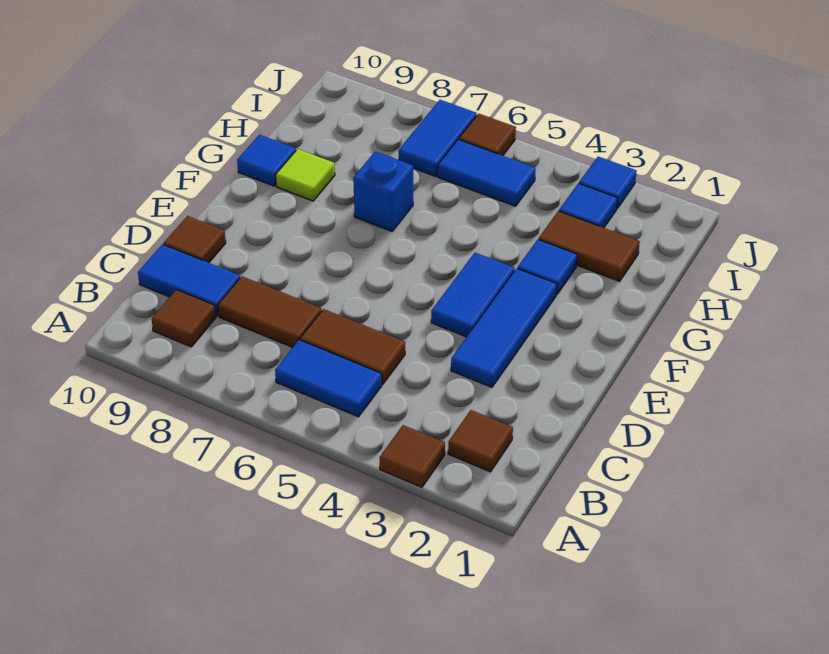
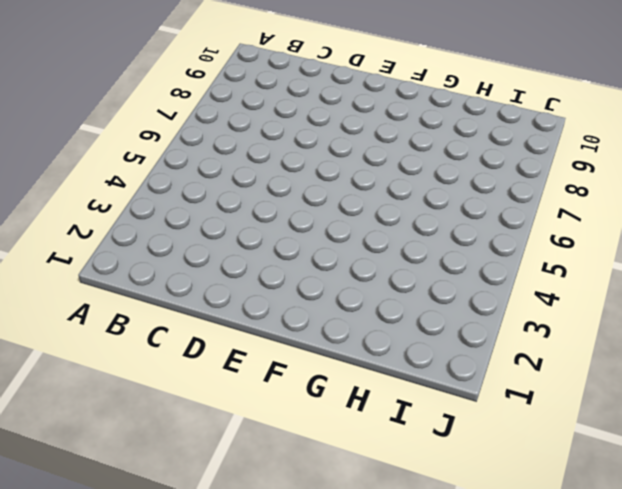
none -> brown tile A3 level 1
none -> brown tile B2 level 1
none -> blue tile B5:B6 level 1

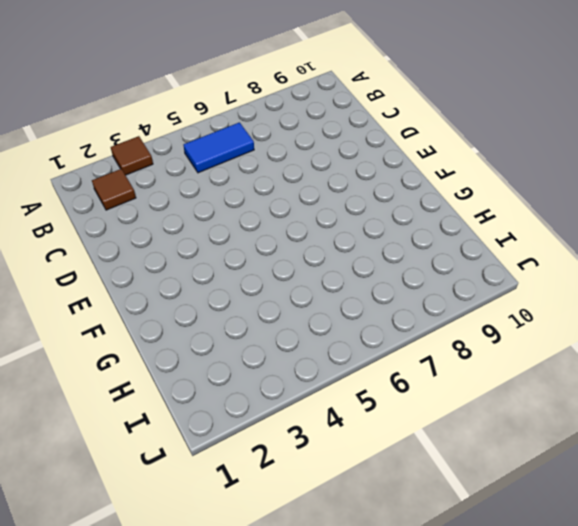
none -> brown tile B9 level 1
none -> brown tile C5:C6 level 1
none -> brown tile C7:C8 level 1

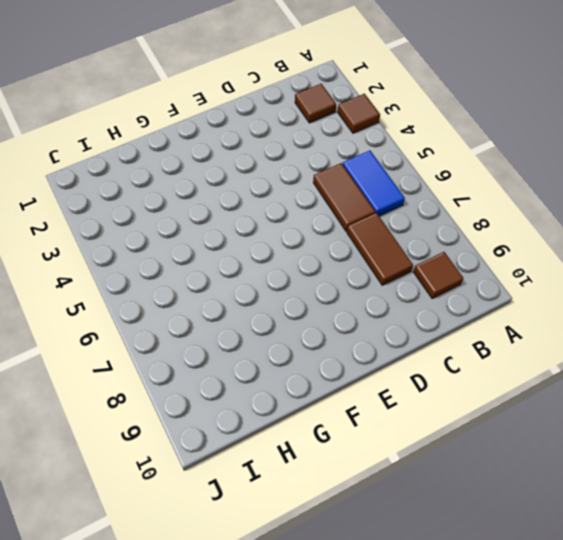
none -> blue tile C9:C10 level 1
none -> blue tile D3:F3 level 1
none -> brown tile D10 level 1

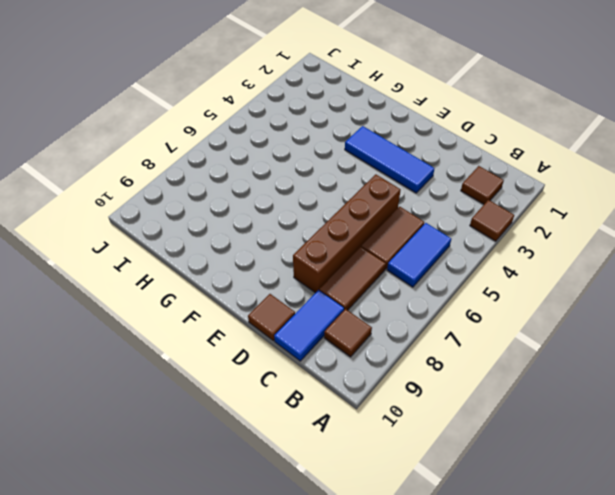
brown brick D5:D8 level 1 -> none
none -> blue tile E4:F4 level 1
none -> blue tile G3 level 1
none -> blue brick G7 level 1

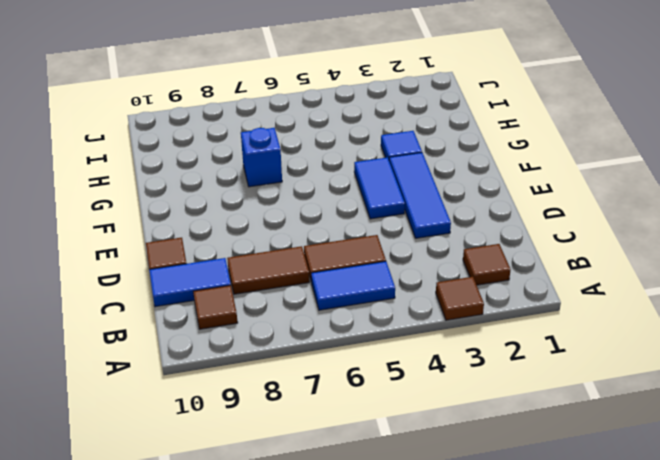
none -> lime tile G9 level 1
none -> blue tile G10 level 1
none -> brown tile H2:H3 level 1

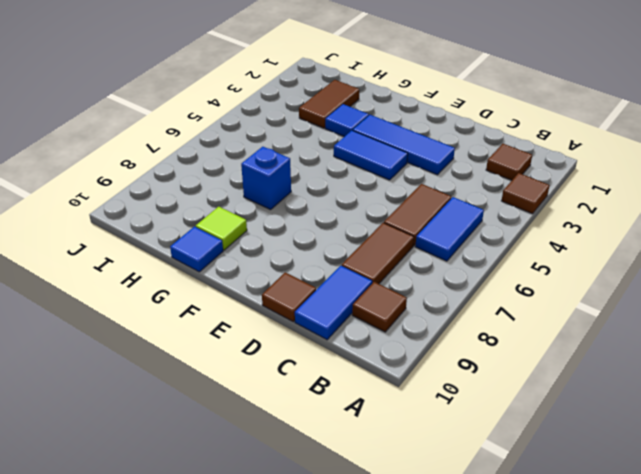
none -> blue tile I3 level 1
none -> blue tile I5:I6 level 1
none -> blue tile I7:J7 level 1

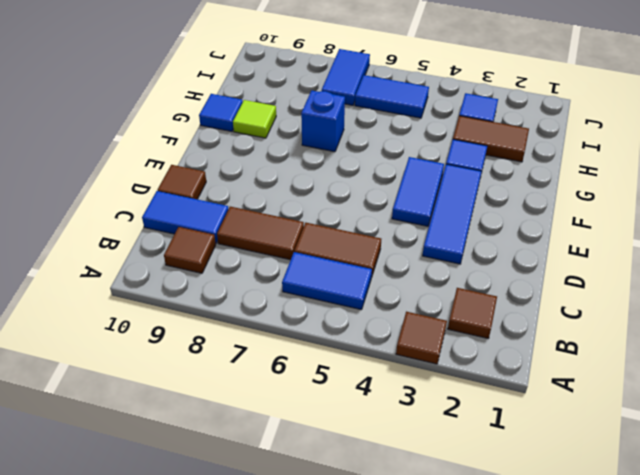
none -> blue tile J3 level 1
none -> brown tile J6 level 1

